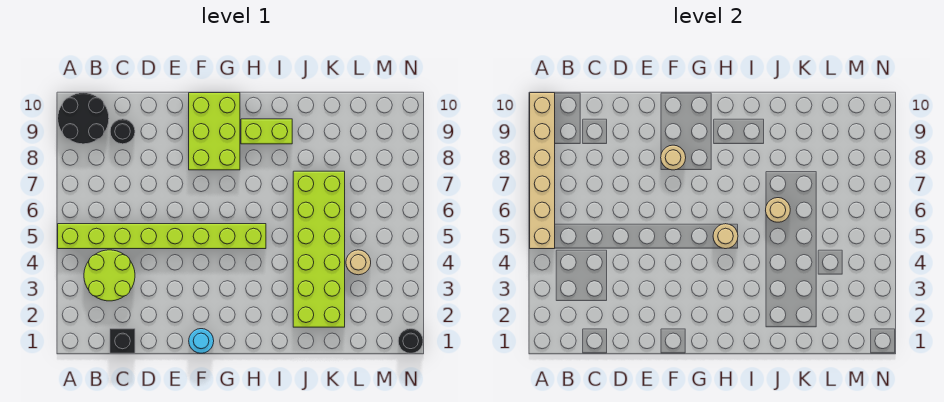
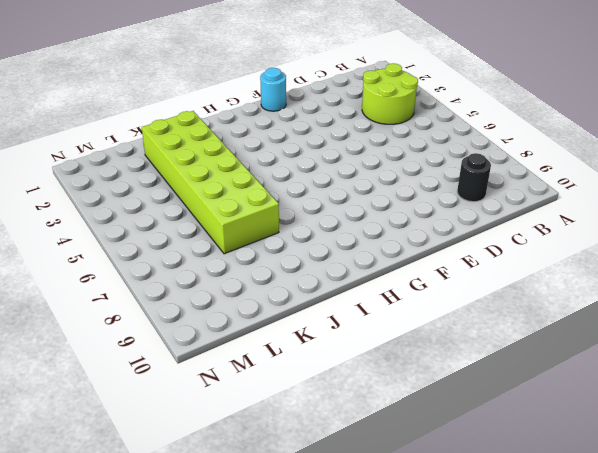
none -> lime brick A5:H5 level 1
none -> black round brick A9:B10 level 1
none -> black brick C1 level 1

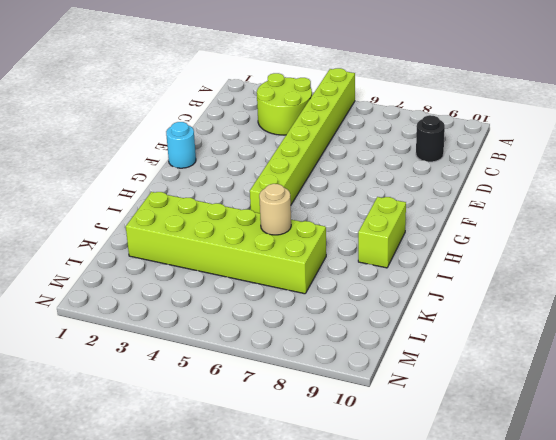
none -> black round brick A9:B10 level 1
none -> black brick C1 level 1
none -> lime brick F8:G10 level 1

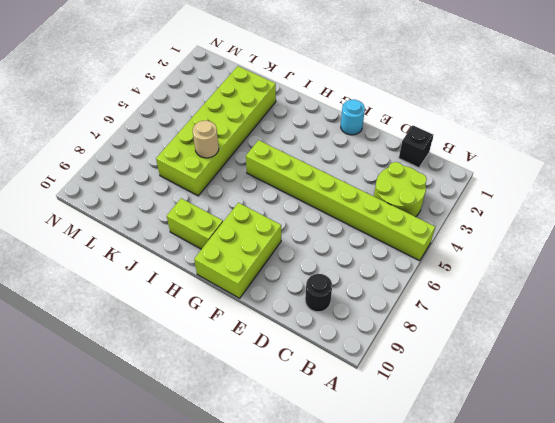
none -> black round brick A9:B10 level 1
none -> tan round brick L4 level 1
none -> black round brick N1 level 1

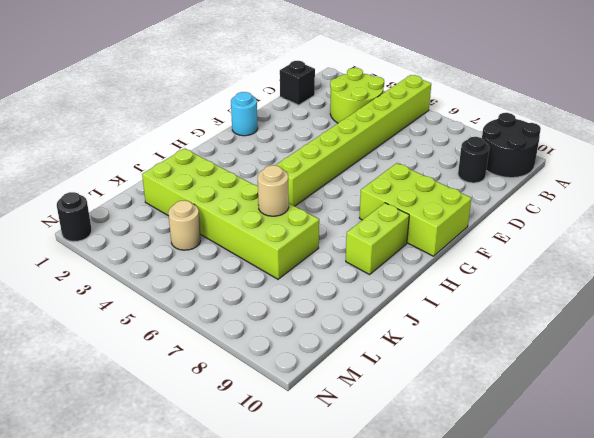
none -> tan brick A5:A10 level 2
none -> tan round brick F8 level 2
none -> tan round brick H5 level 2

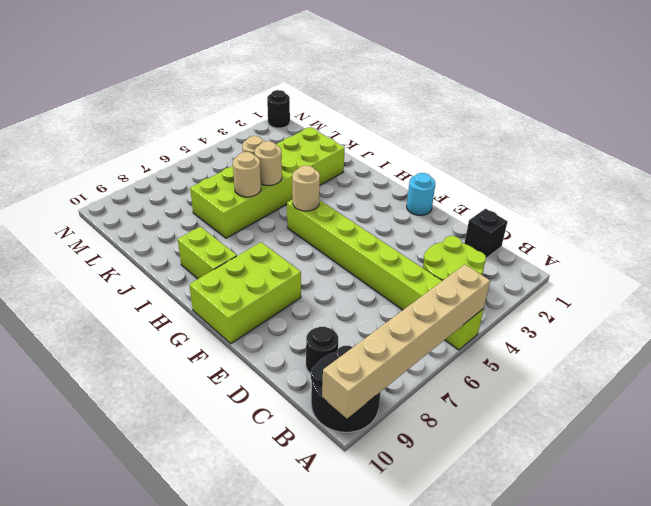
tan round brick J5 level 2 -> tan round brick F8 level 2

